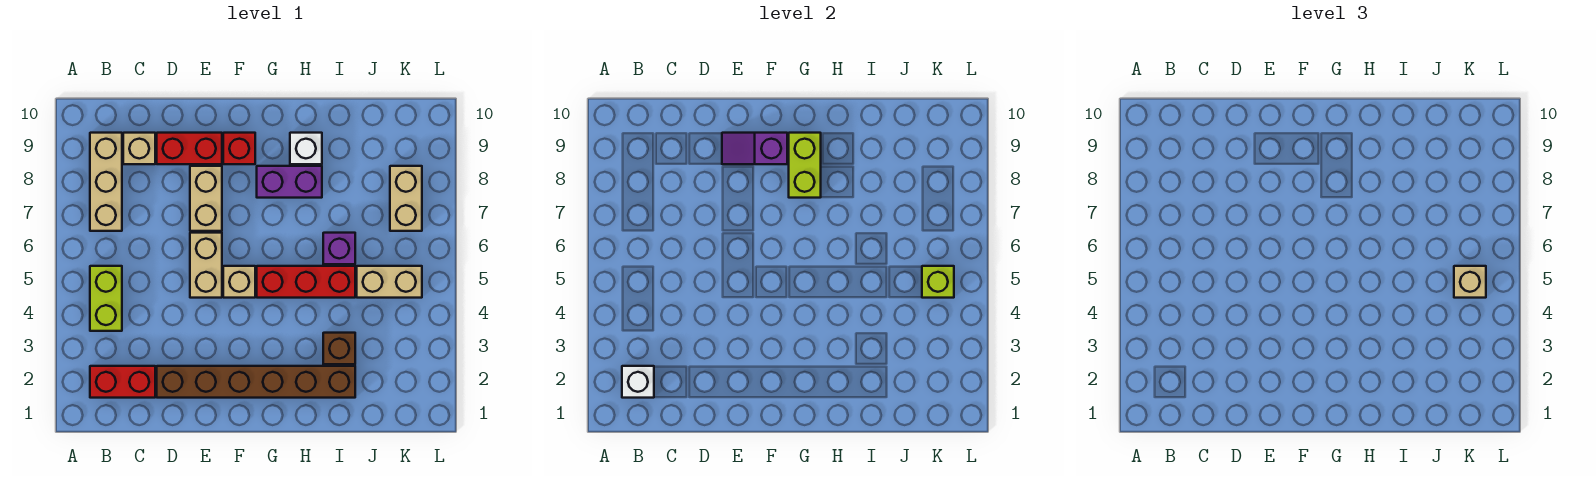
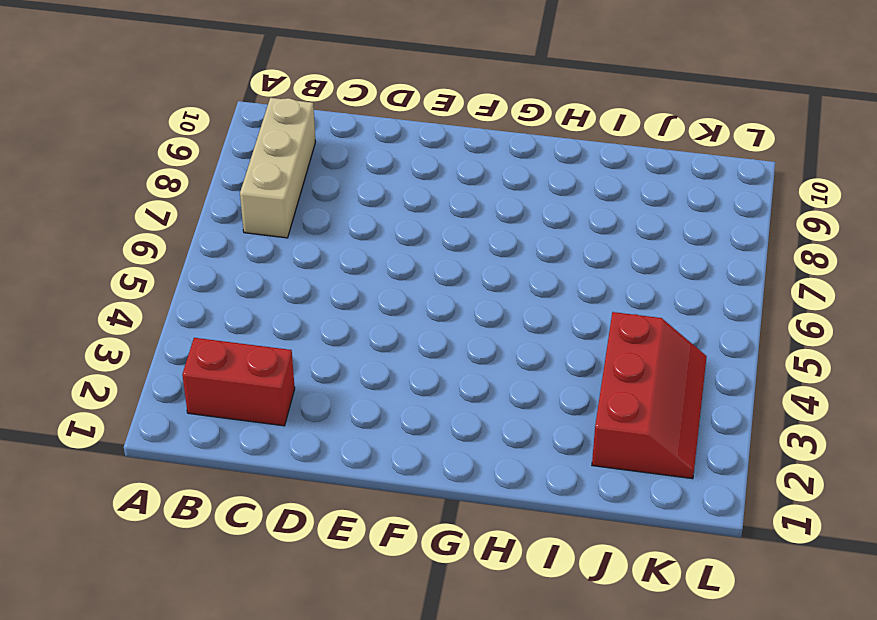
red slope J2:K4 level 1 top J -> none
none -> lime brick B4:B5 level 1
none -> tan brick C9 level 1
none -> brown brick D2:I2 level 1

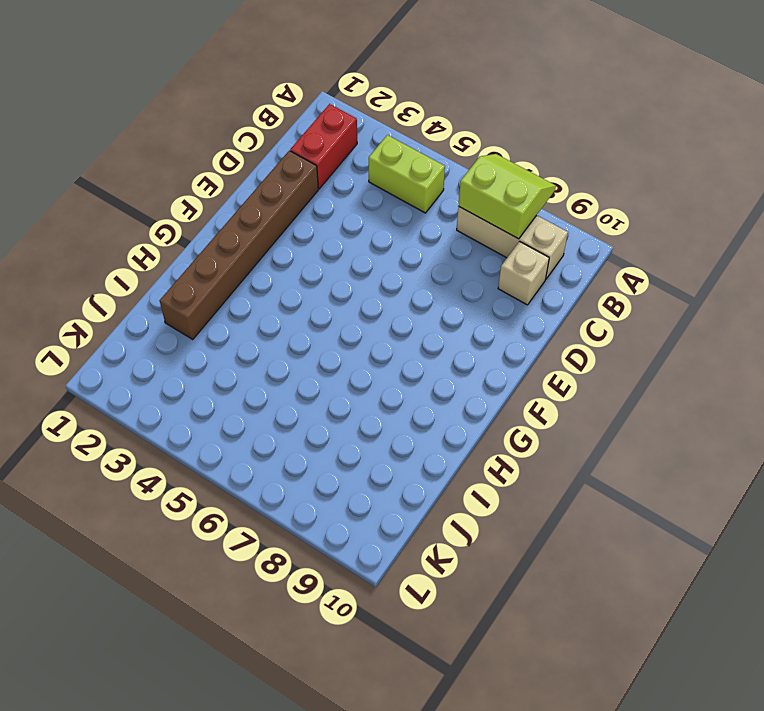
lime slope A7:B8 level 2 top B -> none
none -> red brick D9:E9 level 1
none -> tan brick E5:E6 level 1
none -> tan brick E7:E8 level 1

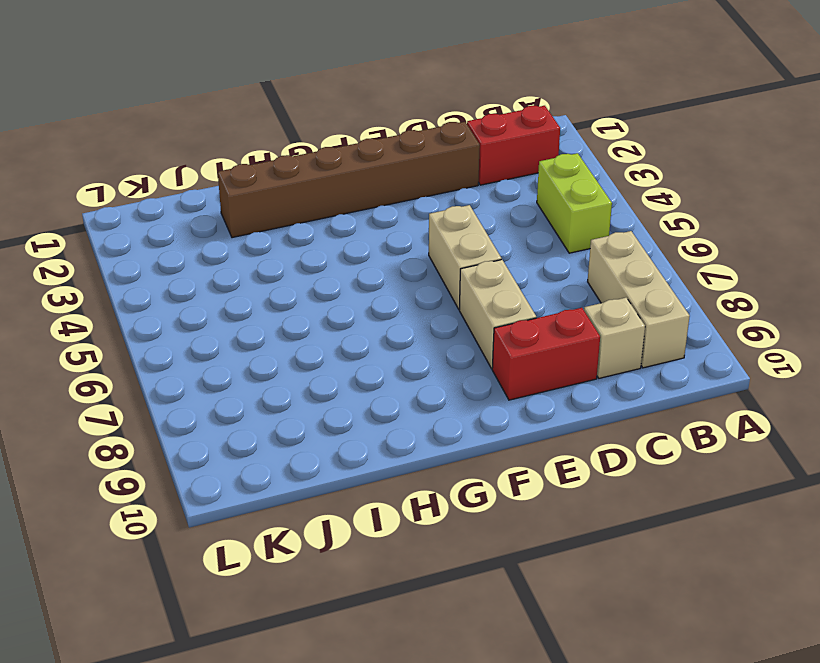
none -> tan brick F5 level 1
none -> red brick F9 level 1
none -> red brick G5:I5 level 1

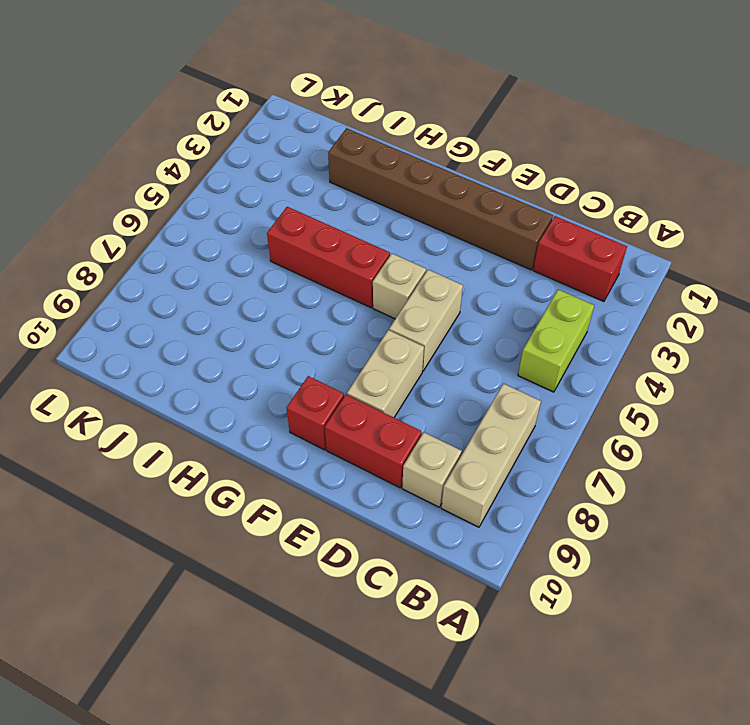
none -> purple brick G8:H8 level 1
none -> white brick H9 level 1
none -> brown brick I3 level 1

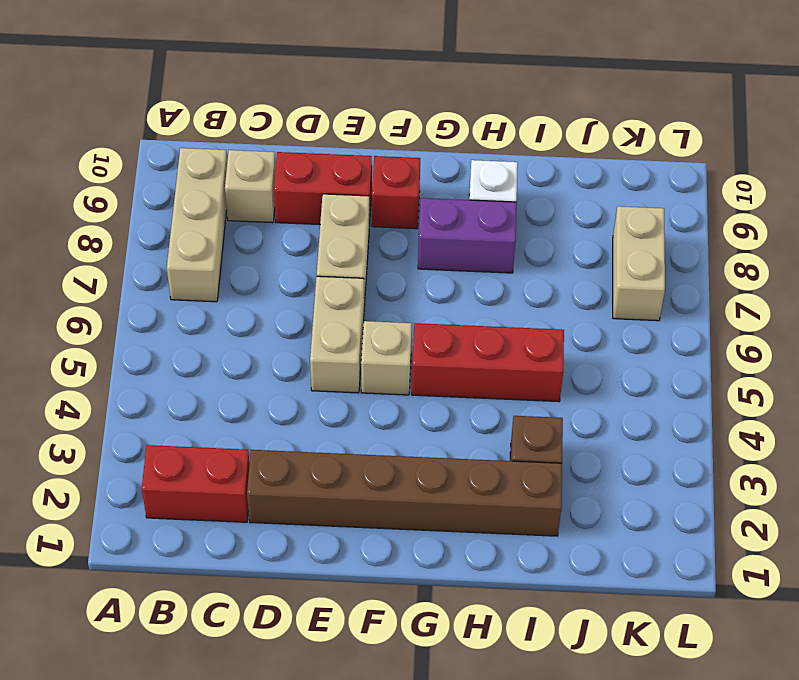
none -> lime brick B4:B5 level 1
none -> purple brick I6 level 1
none -> tan brick J5:K5 level 1

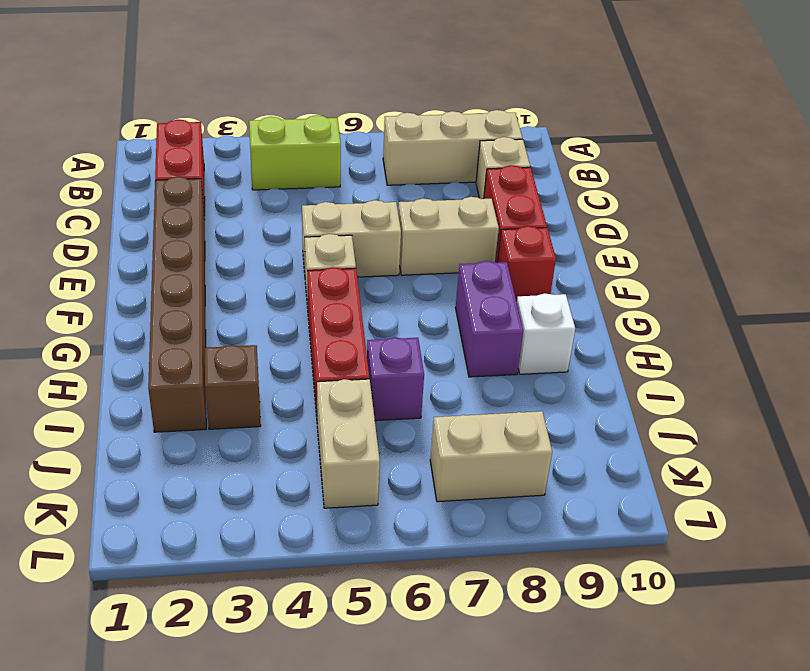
none -> white brick B2 level 2
none -> purple slope E9:F9 level 2 top F
none -> lime brick G8:G9 level 2

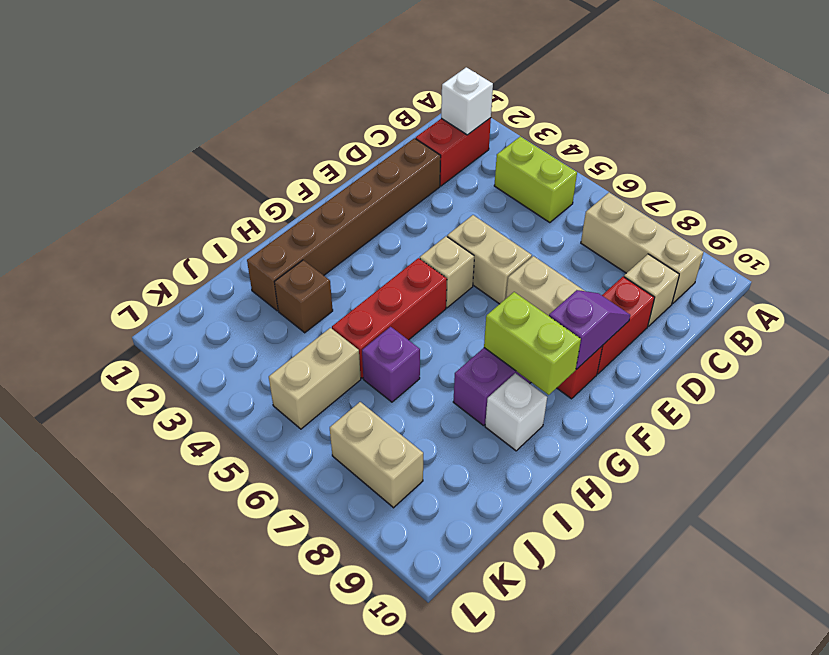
none -> lime brick K5 level 2
none -> tan brick K5 level 3

